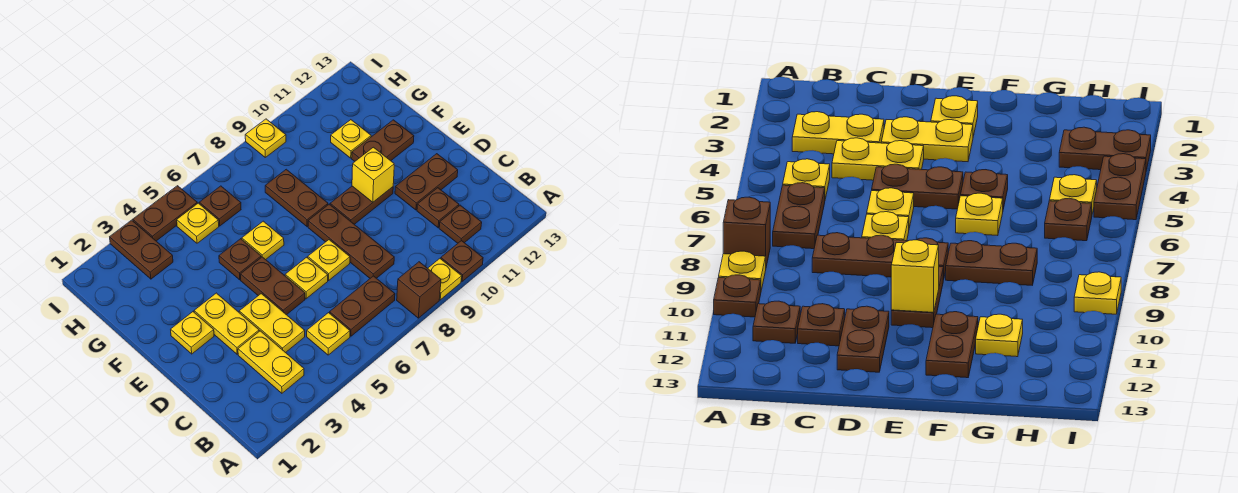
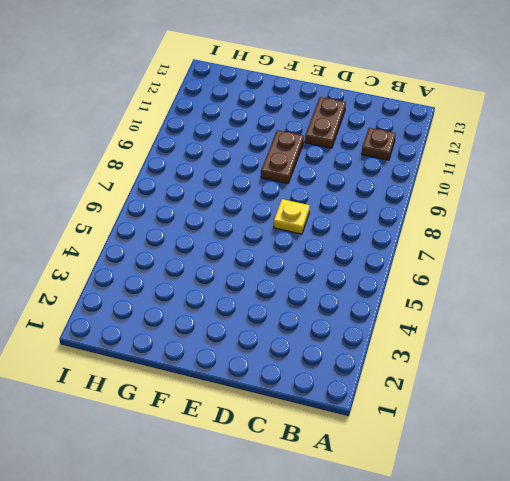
none -> brown brick A8 level 1
none -> yellow plate A9 level 1
none -> brown plate A10 level 1

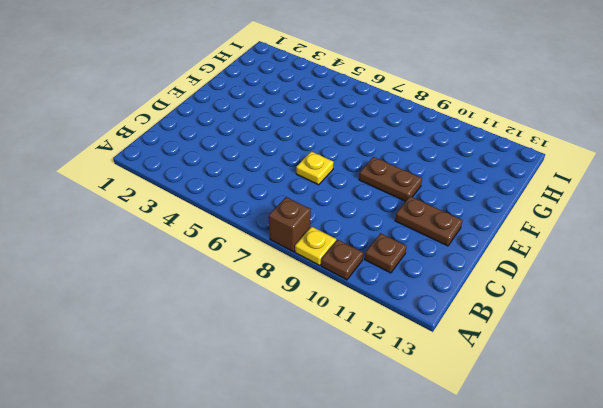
none -> yellow plate B3:C3 level 1
none -> yellow plate B5 level 1
none -> brown plate B6:B7 level 1

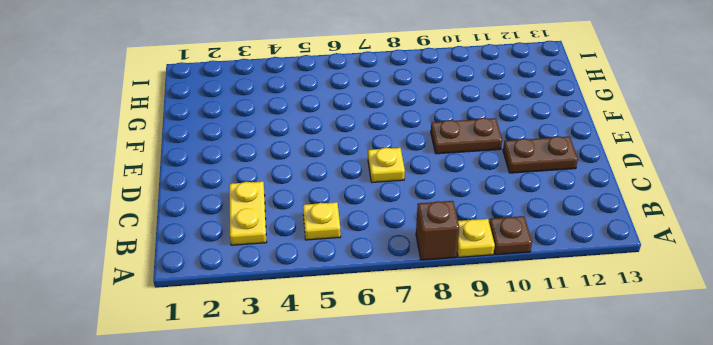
none -> brown plate B6:B7 level 1
none -> brown plate B11 level 1
none -> yellow plate C4:D4 level 1

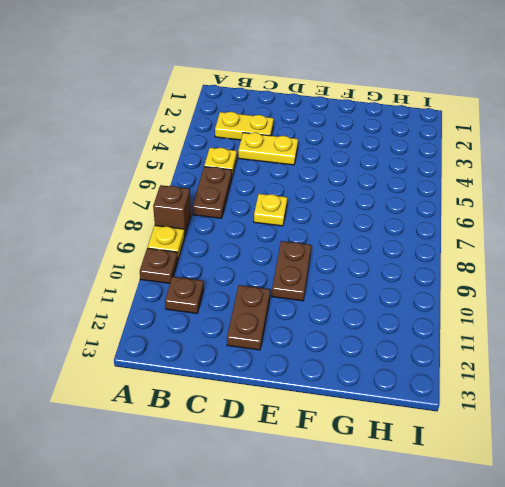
none -> brown plate C8:E8 level 1
none -> brown plate C11 level 1
none -> yellow plate D3:E3 level 1

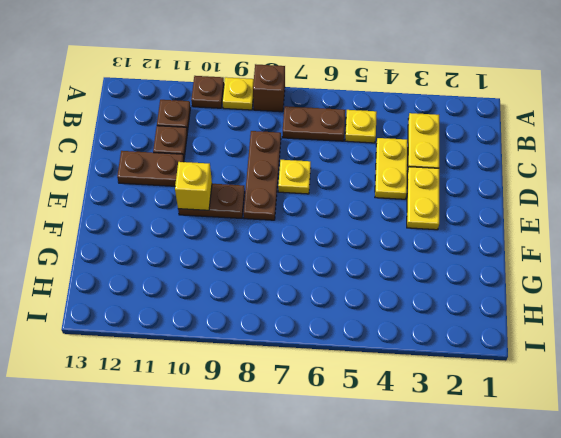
none -> brown plate D5:E5 level 1
none -> yellow plate D6 level 1
none -> yellow plate E2 level 1

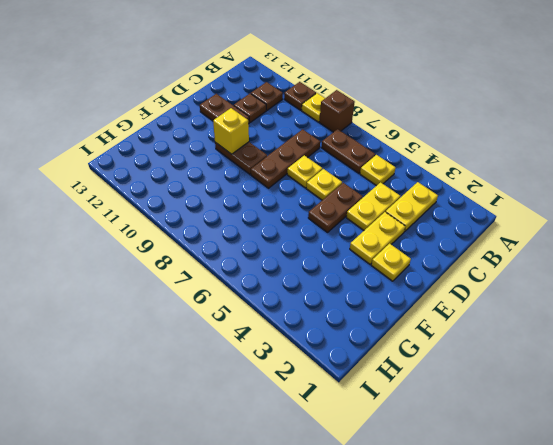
none -> brown plate F5 level 1
none -> yellow plate F6 level 1
none -> brown plate F8:G8 level 1

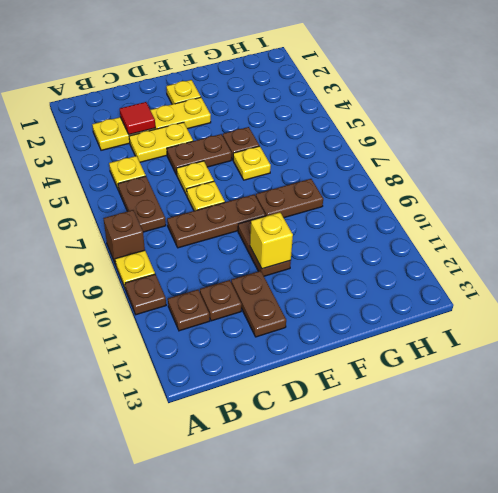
red tile C3 level 2 -> none
none -> brown plate F11:F12 level 1
none -> yellow plate G11 level 1
none -> brown plate H3:I3 level 1

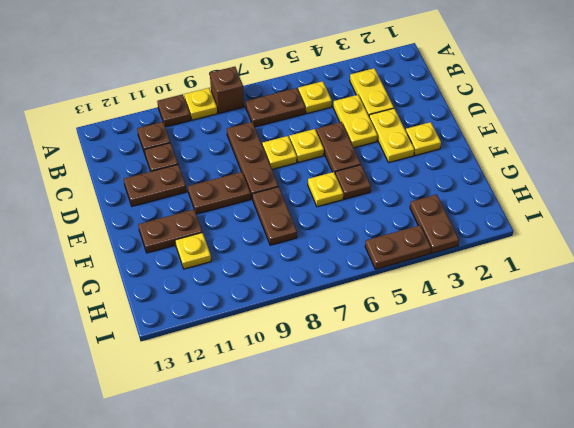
none -> yellow plate H5 level 1
none -> brown plate H6 level 1
none -> yellow plate I9 level 1

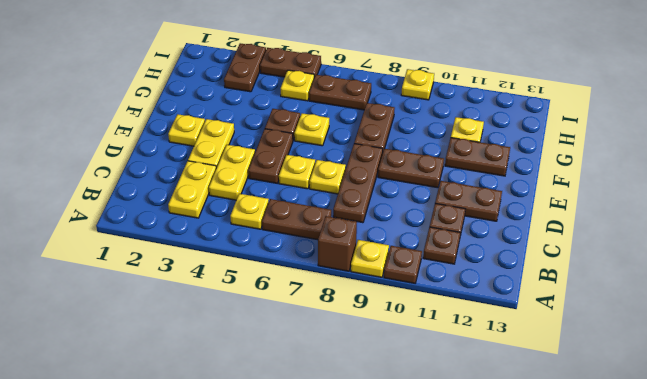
brown plate H6:H7 level 1 -> brown plate H6 level 1
none -> yellow brick E10 level 2

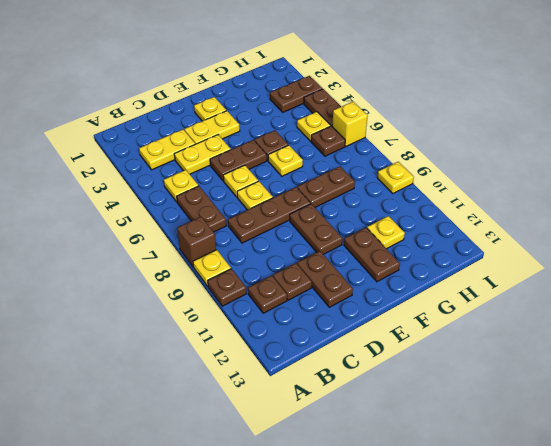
yellow brick I6 level 1 -> yellow brick E10 level 2

